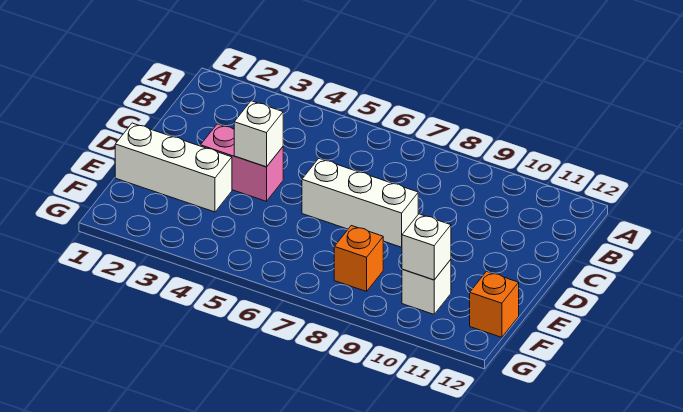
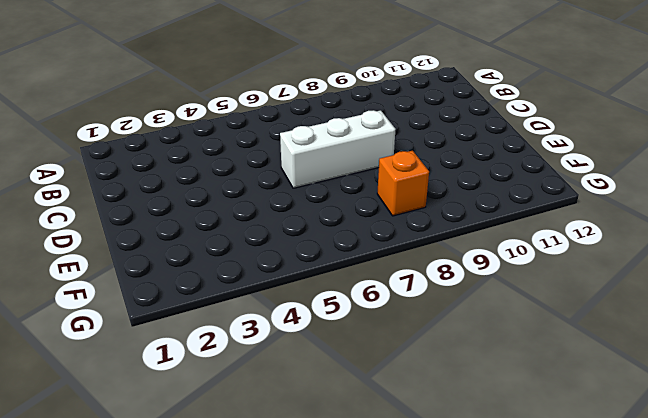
none -> pink brick D3:D4 level 1
none -> white brick E1:E3 level 1

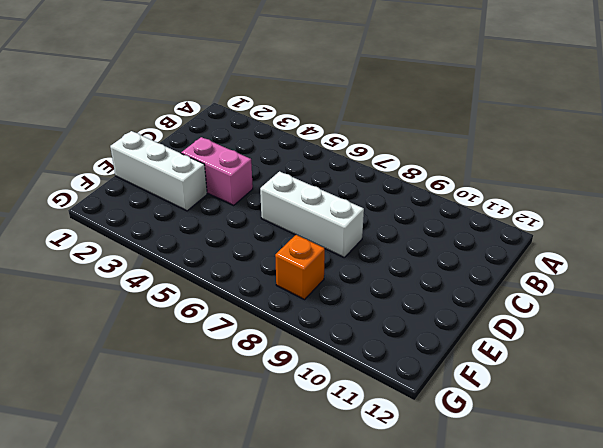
none -> white brick F10 level 1
none -> orange brick F12 level 1

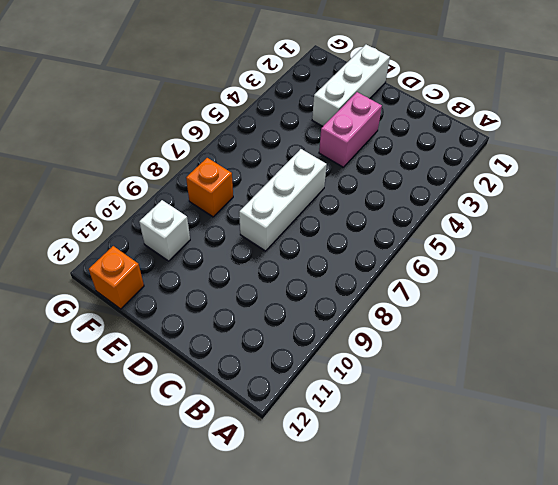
none -> white brick D4 level 2
none -> white brick F10 level 2

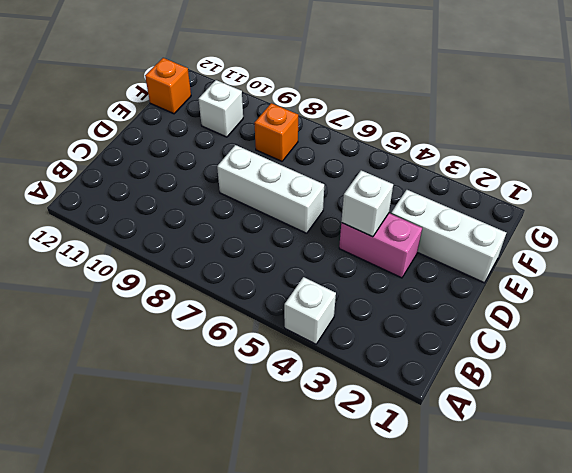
white brick A4 level 1 -> white brick F10 level 2

